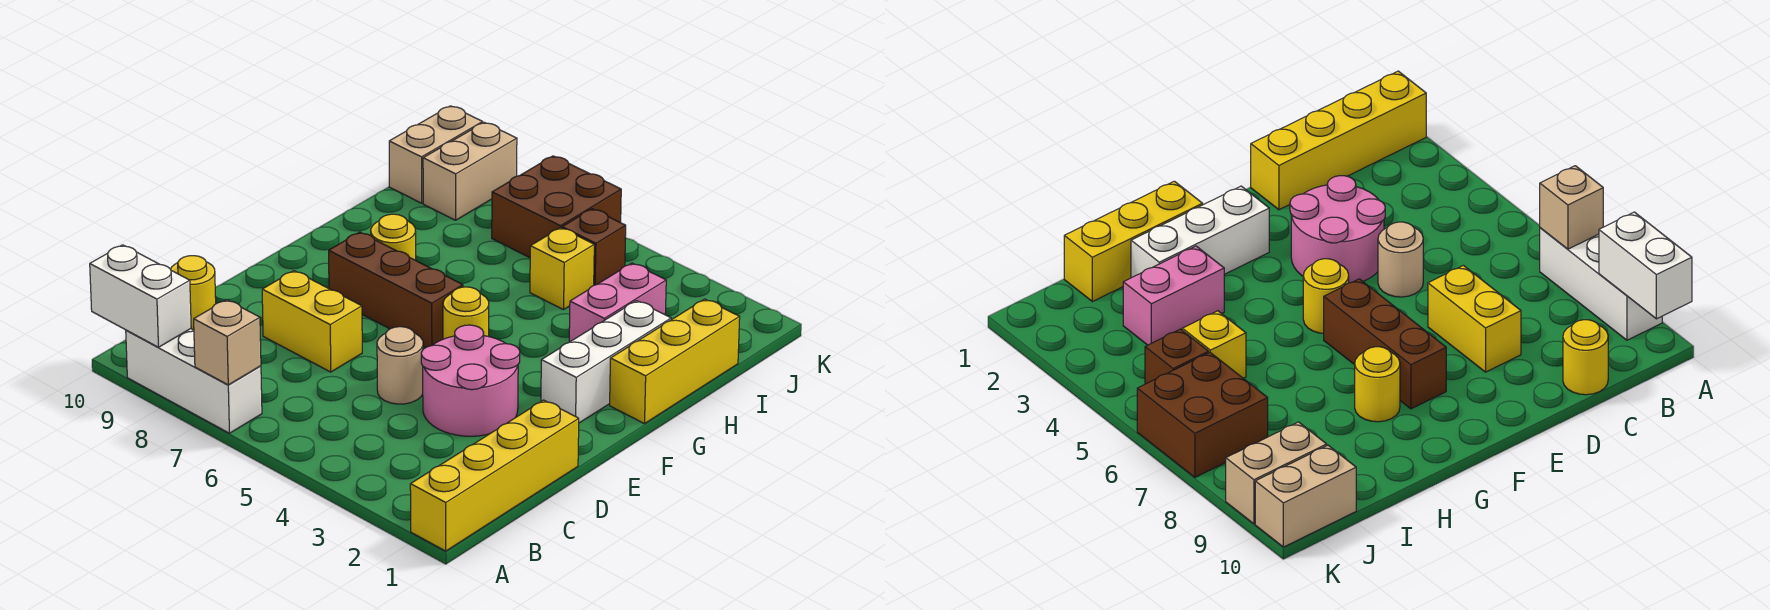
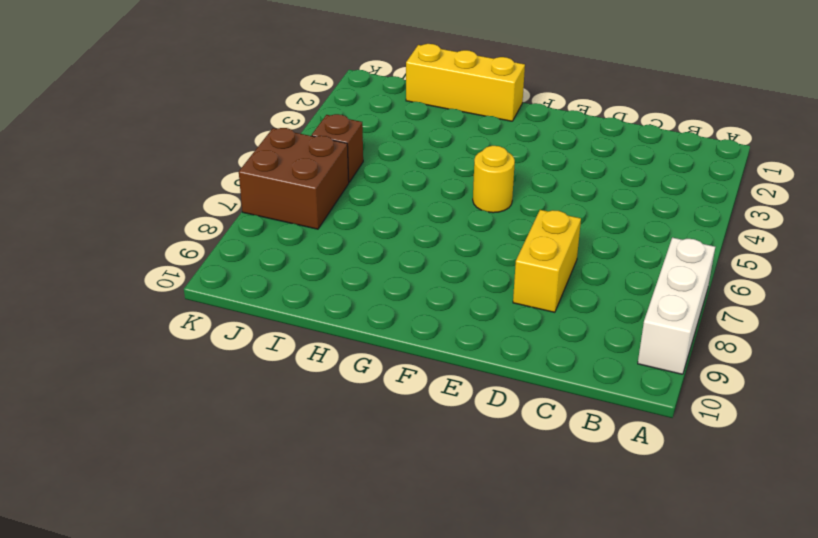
none -> yellow brick A1:D1 level 1
none -> yellow round brick C10 level 1
none -> pink round brick D3:E4 level 1

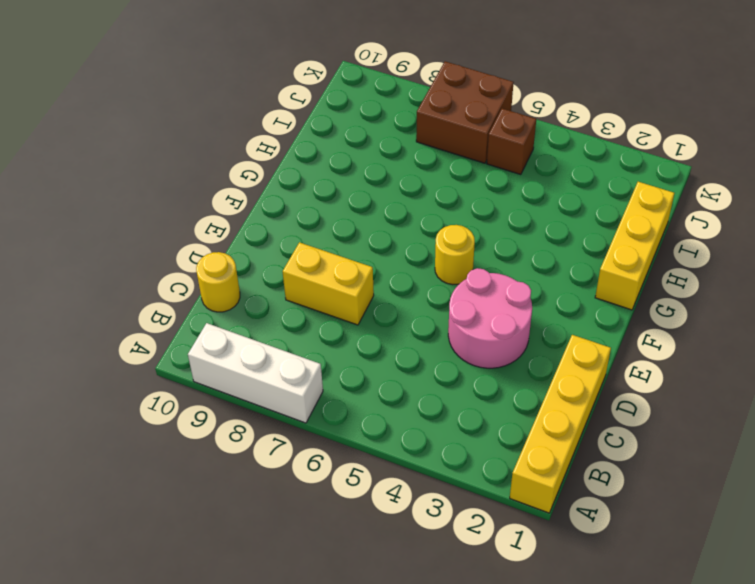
none -> tan round brick D5 level 1
none -> white brick F2:H2 level 1
none -> brown brick F6:F8 level 1

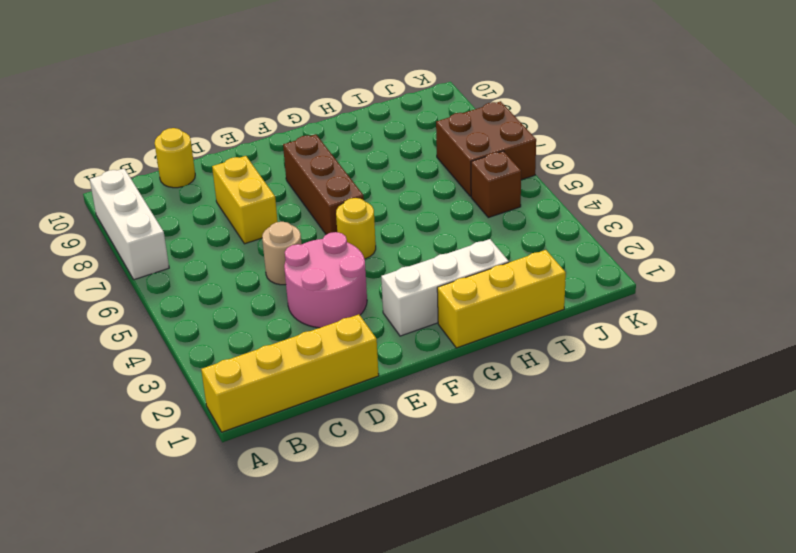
none -> yellow round brick G8 level 1
none -> pink brick H3:I3 level 1
none -> yellow brick I5 level 1

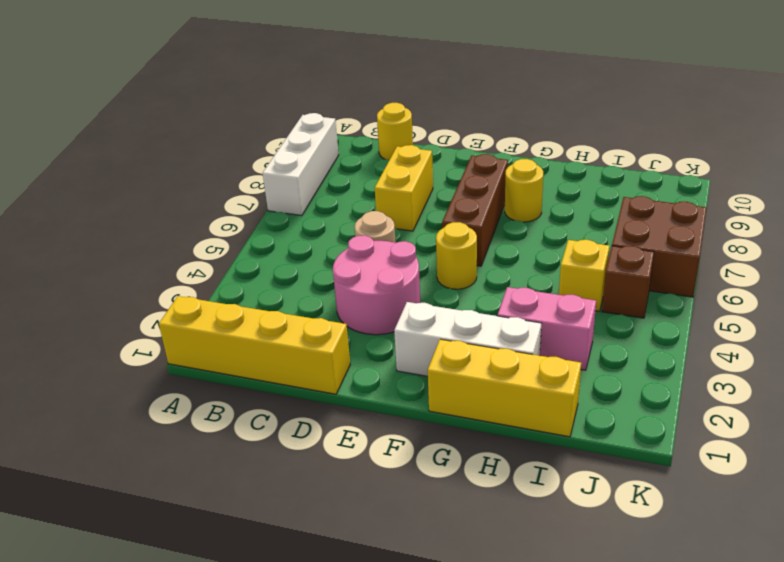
none -> tan brick J9:K9 level 1
none -> tan brick J10:K10 level 1
none -> tan brick A7 level 2

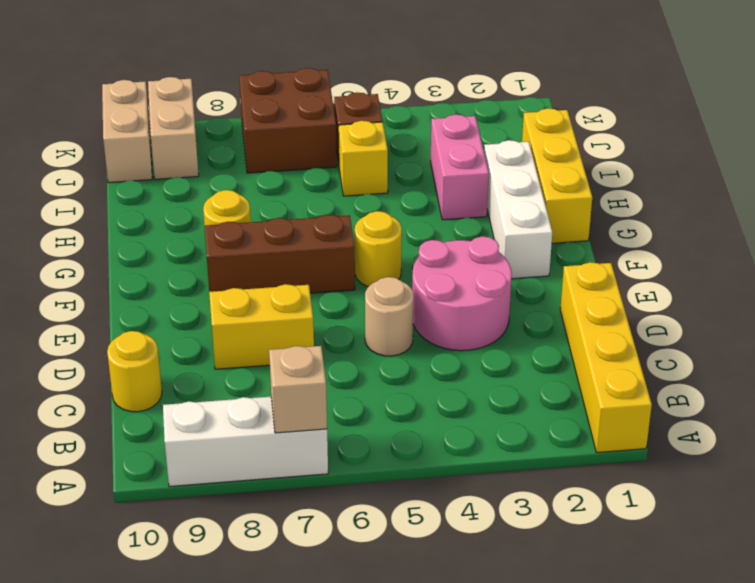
none -> white brick A9:A10 level 2

